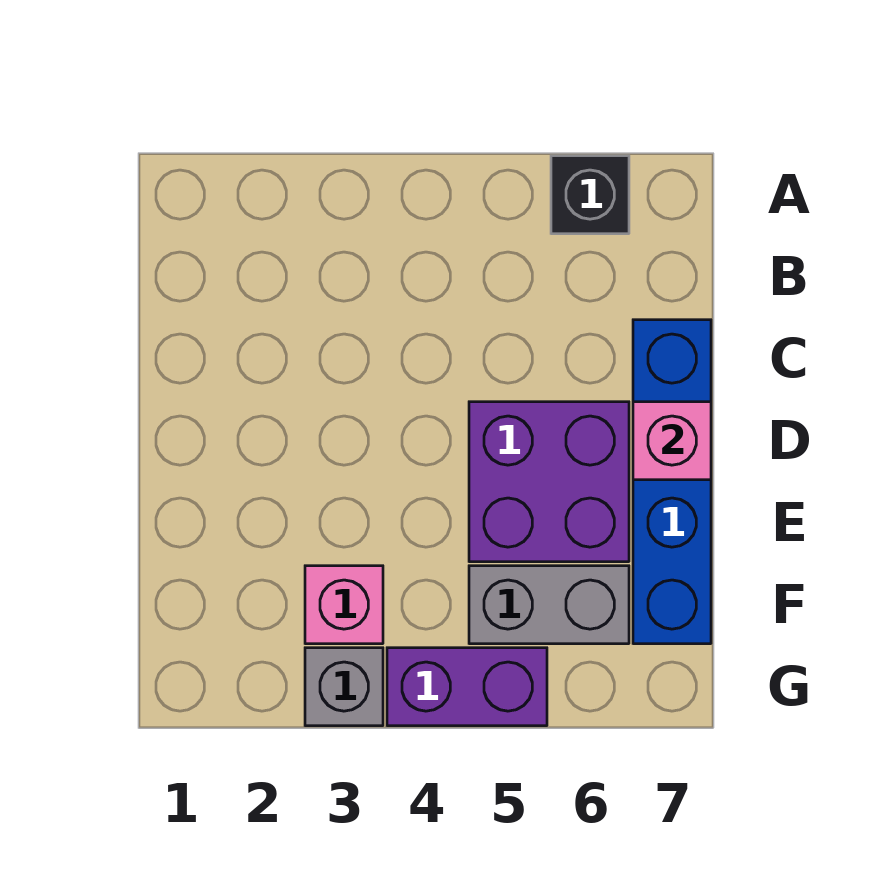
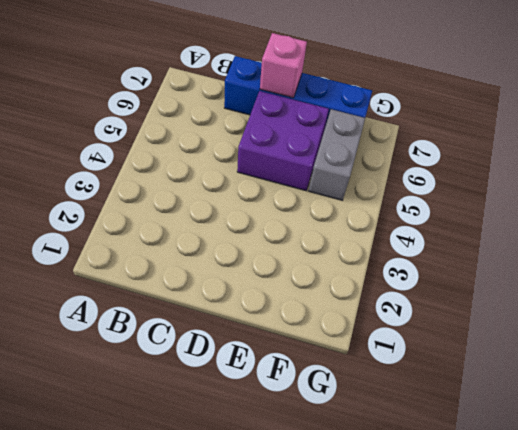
none -> black brick A6 level 1
none -> pink brick F3 level 1

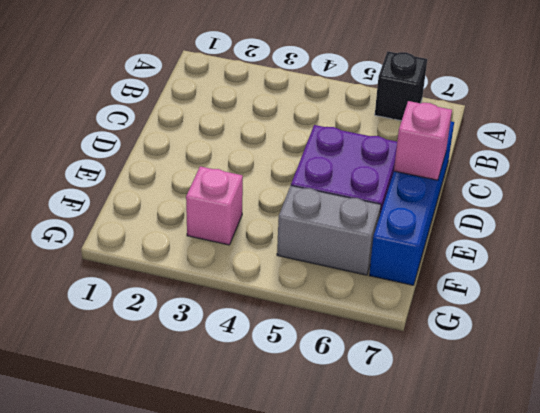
none -> grey brick G3 level 1
none -> purple brick G4:G5 level 1

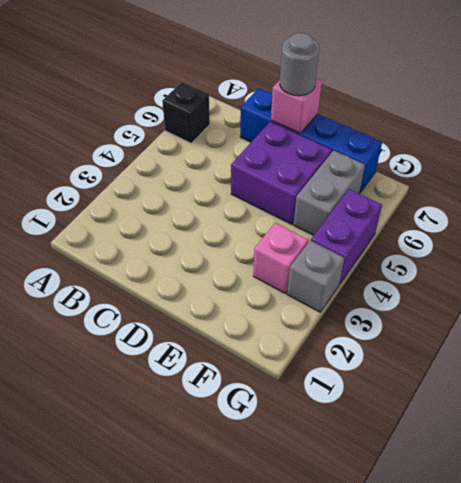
grey round brick D7 level 3 -> none

